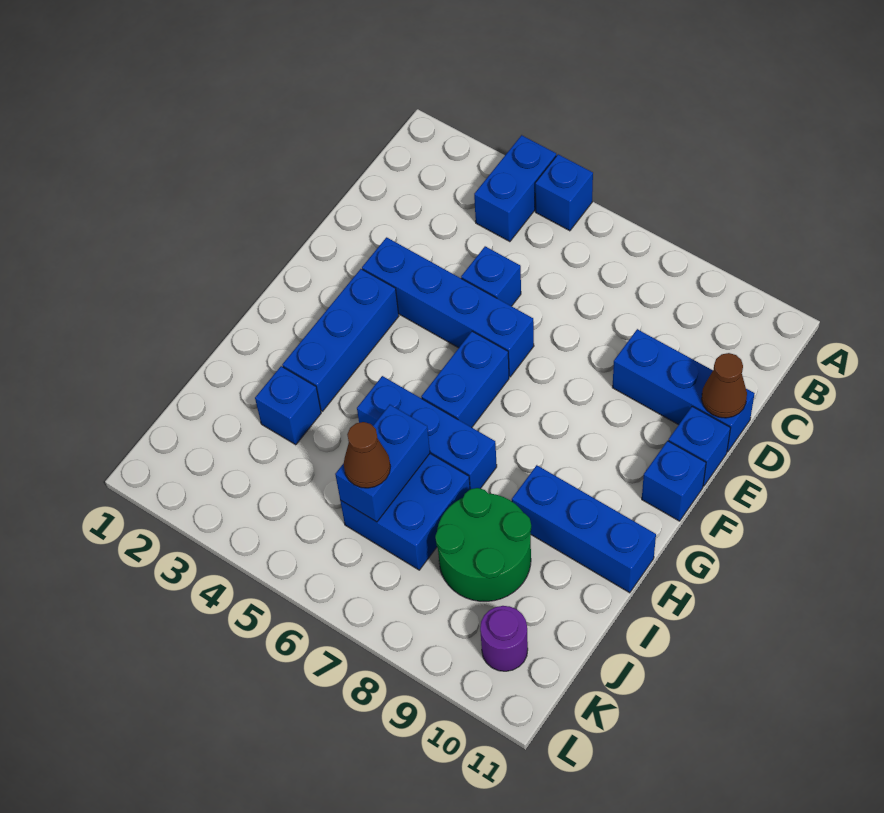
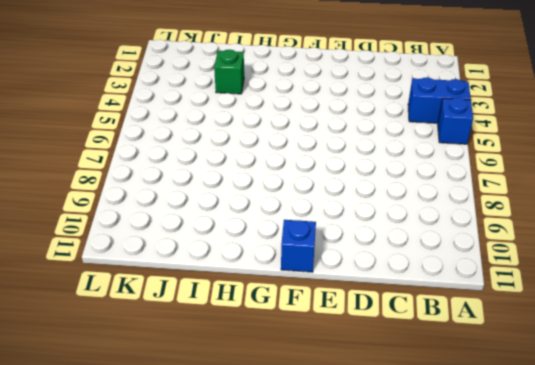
green brick I3 level 1 -> blue brick I3 level 1
none -> blue brick D5 level 1
none -> blue brick D9:D11 level 1
none -> blue brick E3:E6 level 1

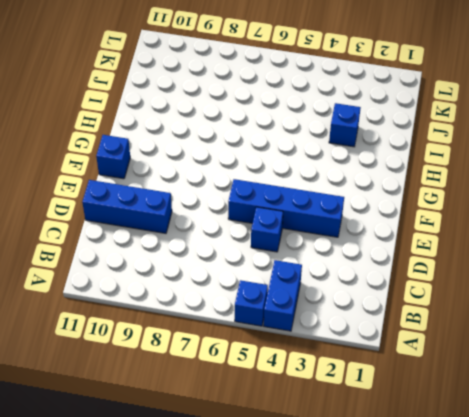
none -> blue brick E11 level 1
none -> blue brick F3:H3 level 1
none -> blue brick F6:G6 level 1

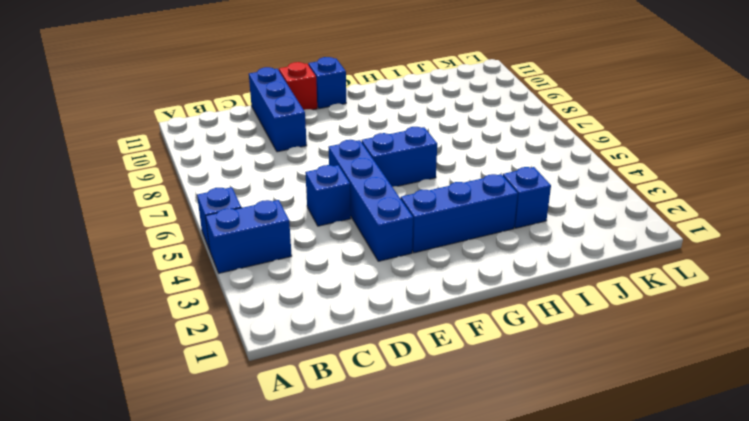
red brick E11 level 1 -> blue brick E11 level 1
none -> blue brick H5:H7 level 1
none -> blue brick H9:H11 level 1
none -> blue brick I6:J7 level 1

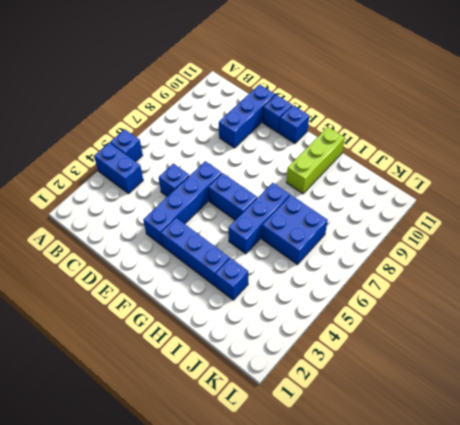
lime brick H9:H11 level 1 -> blue brick H9:H11 level 1
none -> green round brick I8:J9 level 1
none -> purple round brick K10 level 1
none -> brown cone D11 level 2

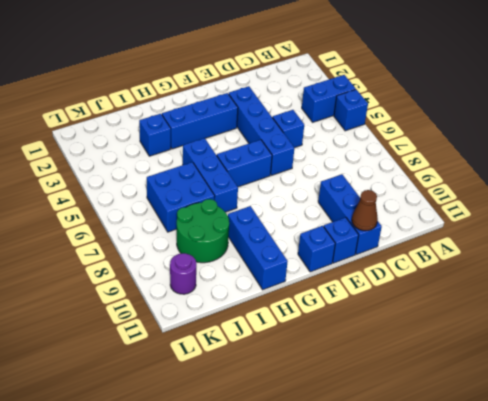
none -> blue brick I6:J6 level 2
none -> brown cone J6 level 3

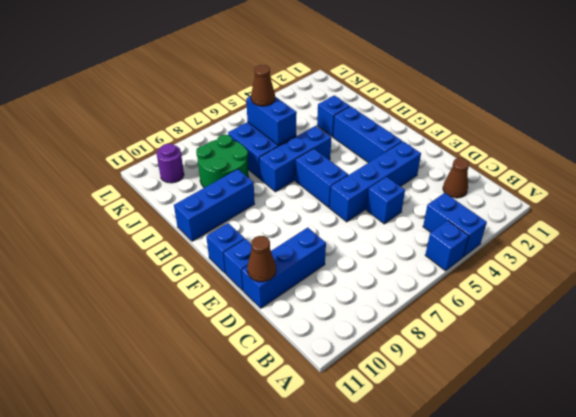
brown cone C2 level 1 -> none

